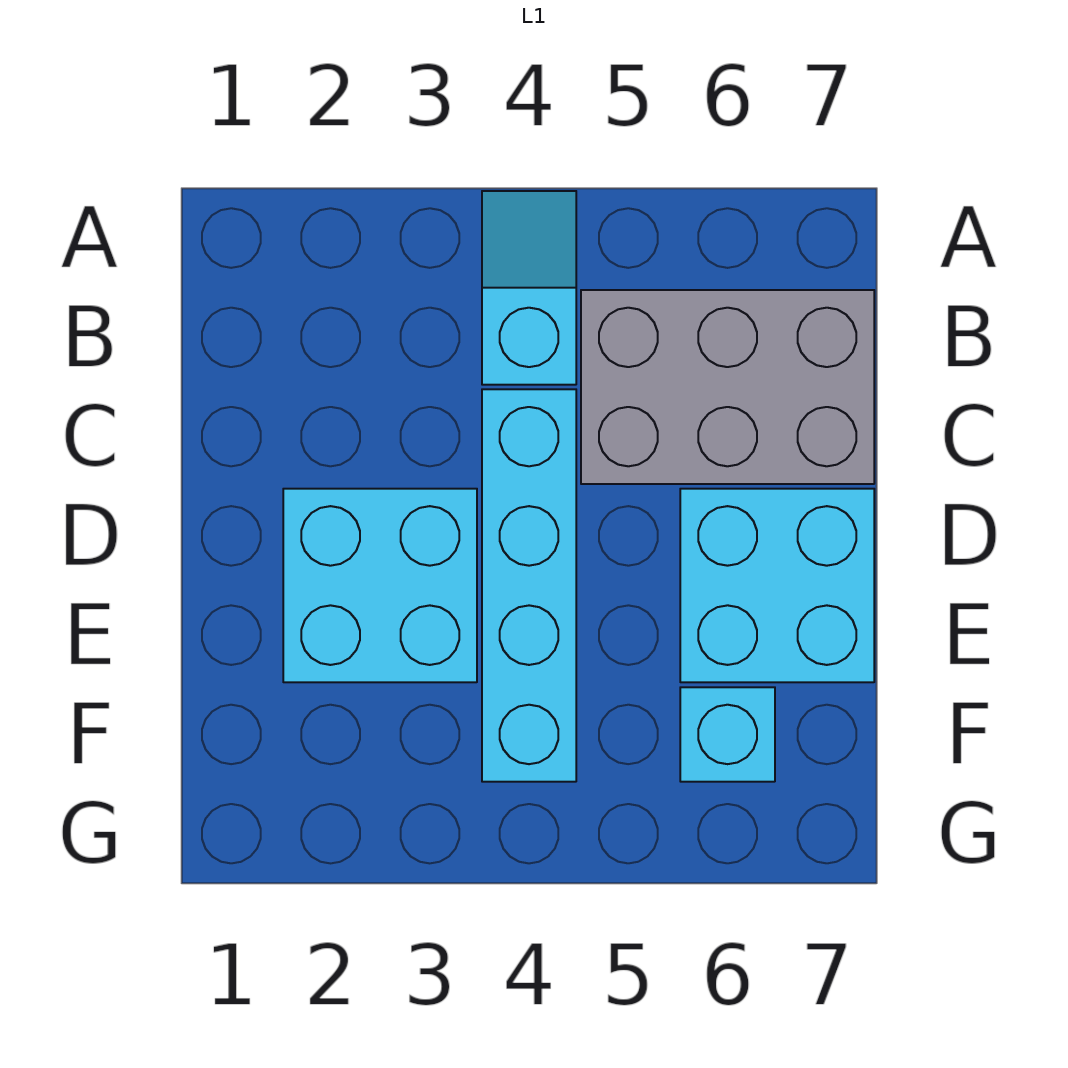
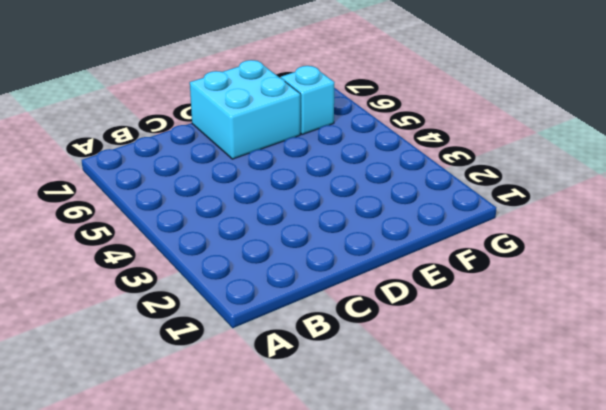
none -> cyan slope A4:B4 level 1 top B
none -> grey brick B5:C7 level 1

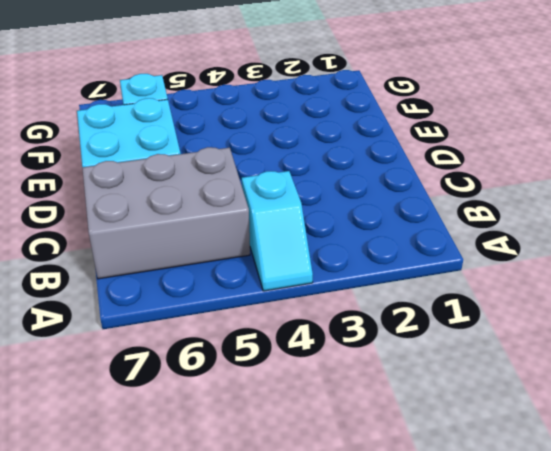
none -> cyan brick C4:F4 level 1
none -> cyan brick D2:E3 level 1

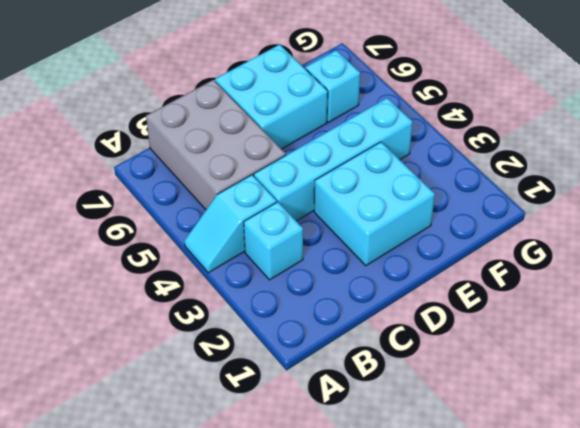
cyan brick B3 level 1 -> none

